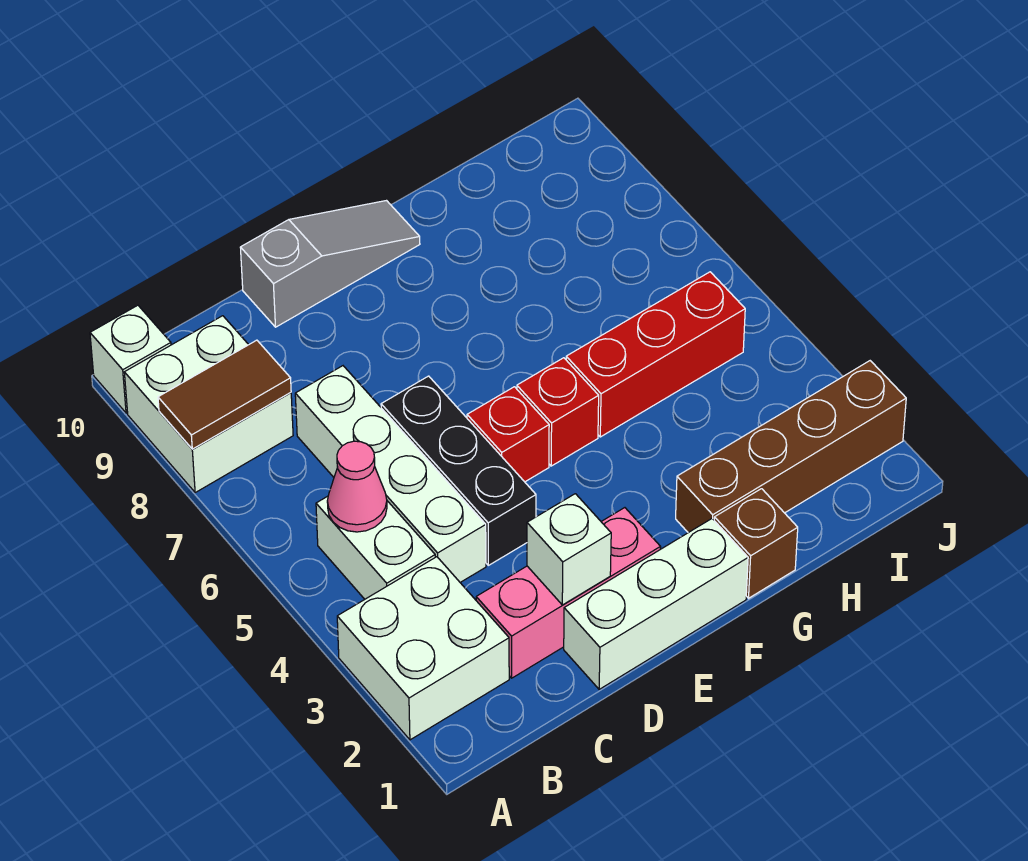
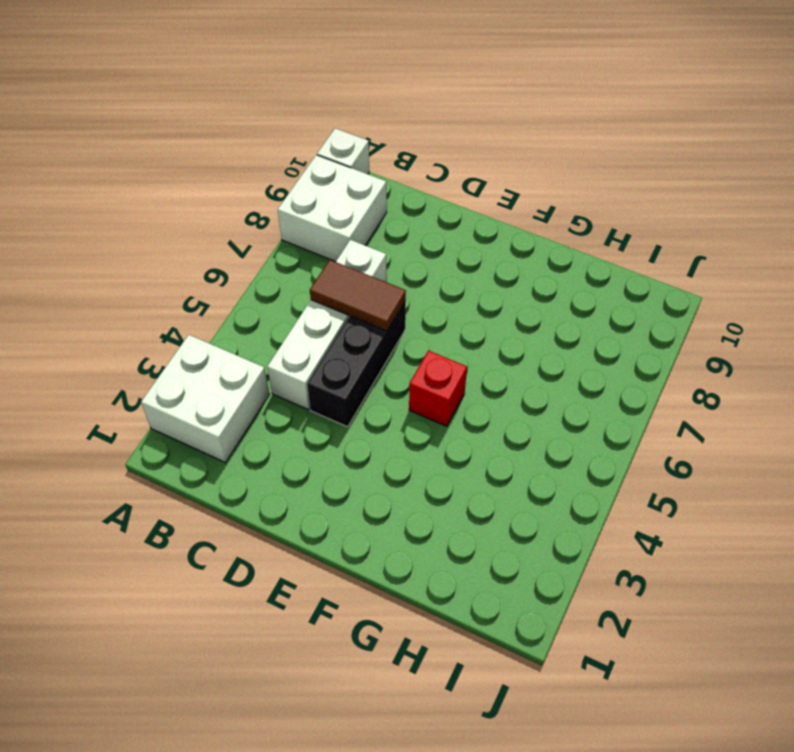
brown tile C6:D6 level 2 -> brown tile A8:B8 level 2
none -> white brick B4:B5 level 1
none -> pink brick C2:E2 level 1
none -> white brick D1:F1 level 1

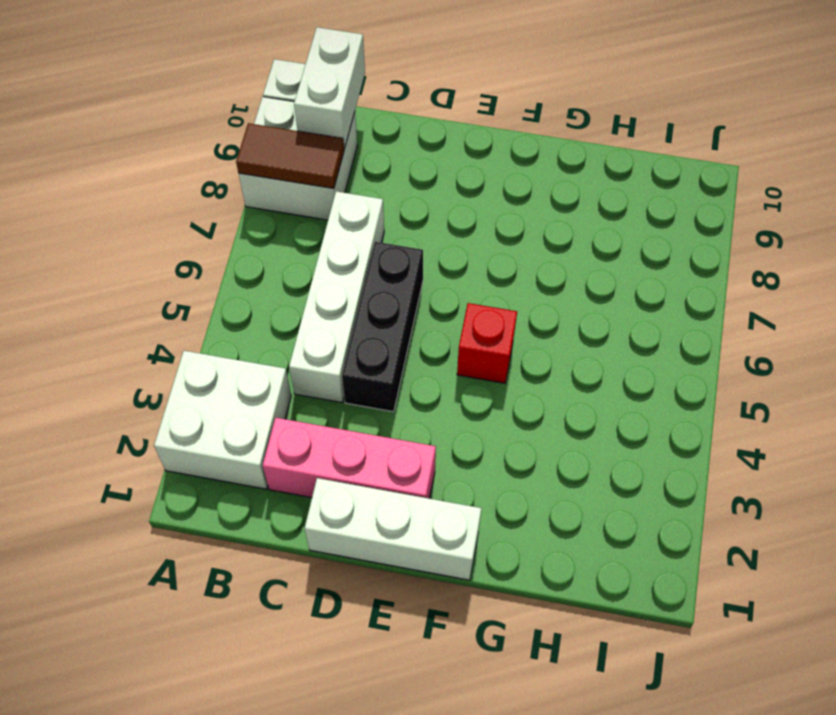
white brick B9:B10 level 2 -> white brick B4:B5 level 1
none -> grey slope D10:F10 level 1 top D
none -> red brick E5 level 1
none -> brown brick G1 level 1

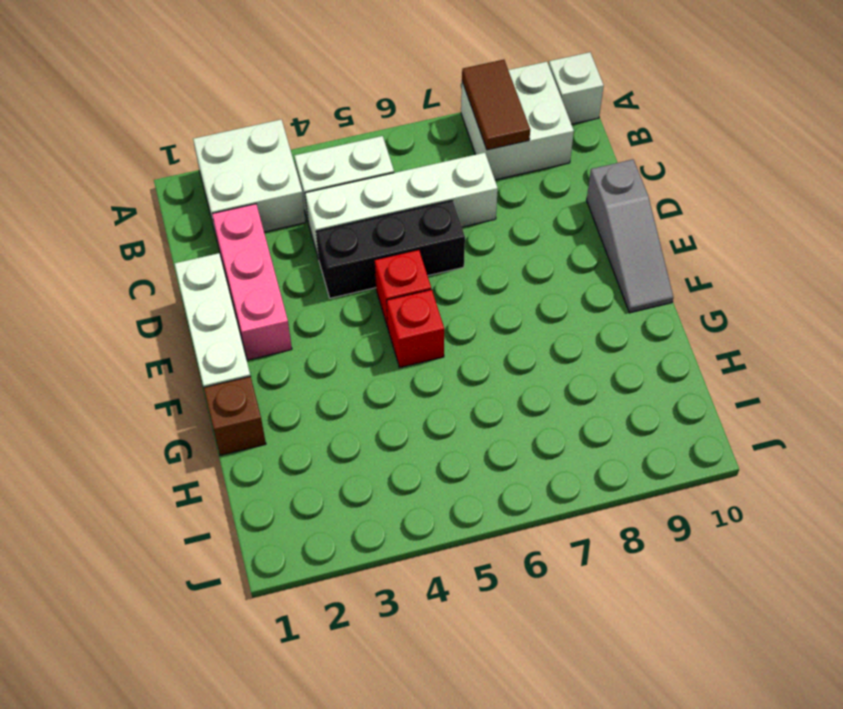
none -> brown brick G2:J2 level 1
none -> red brick G5:I5 level 1
none -> pink cone B5 level 2

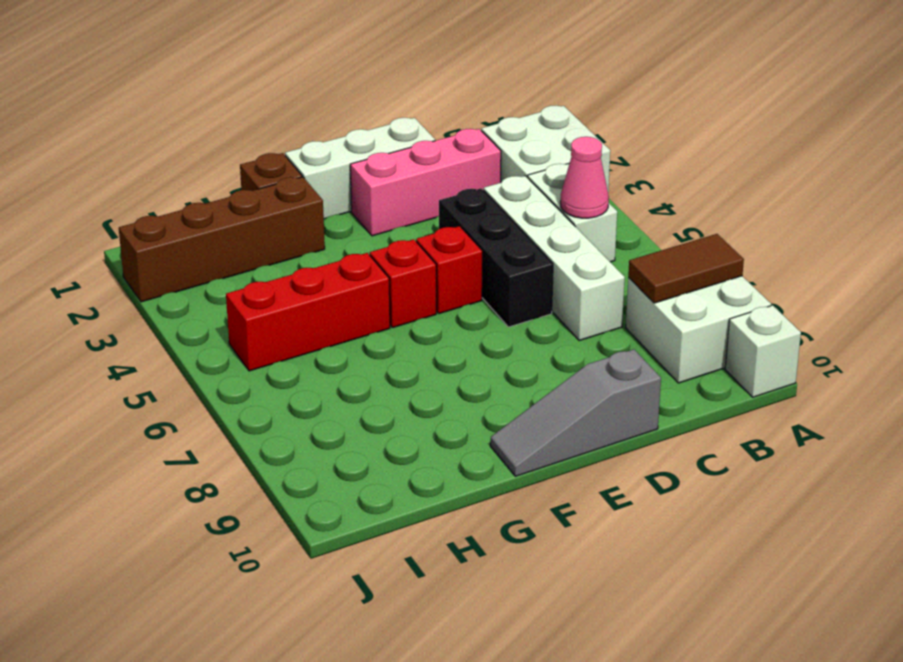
none -> white brick D2 level 2

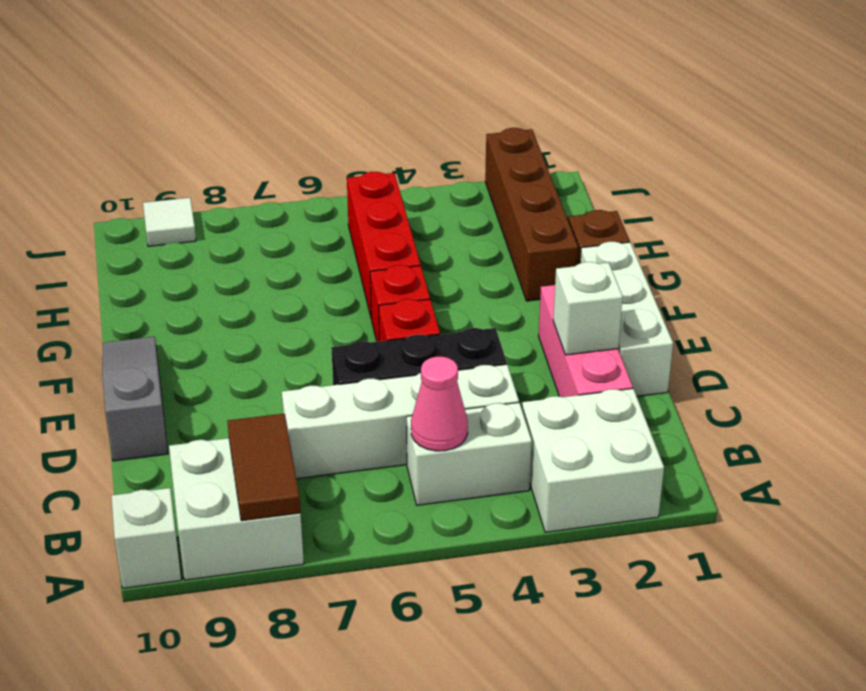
white tile J9 level 1 -> none

